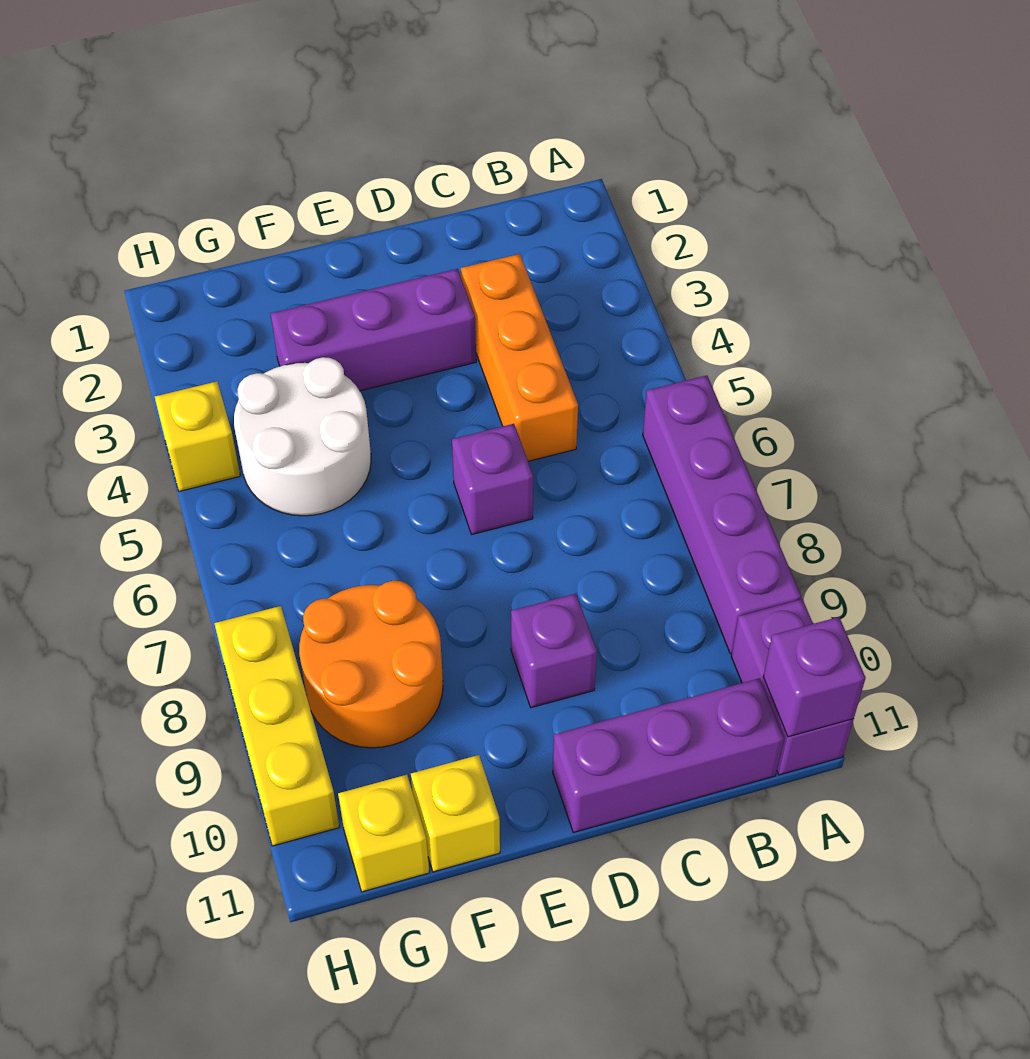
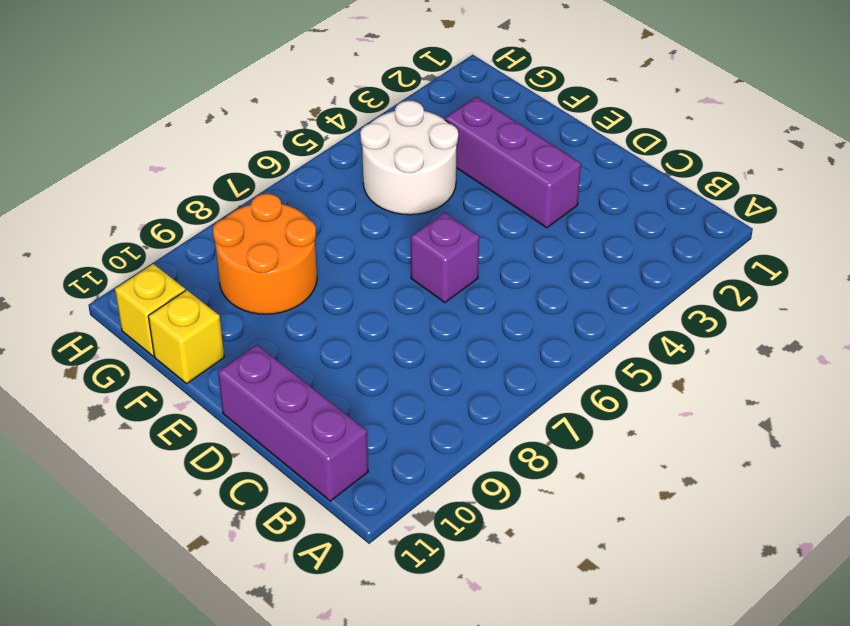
none -> purple brick A6:A9 level 1
none -> purple brick A10:A11 level 1
none -> orange brick C3:C5 level 1

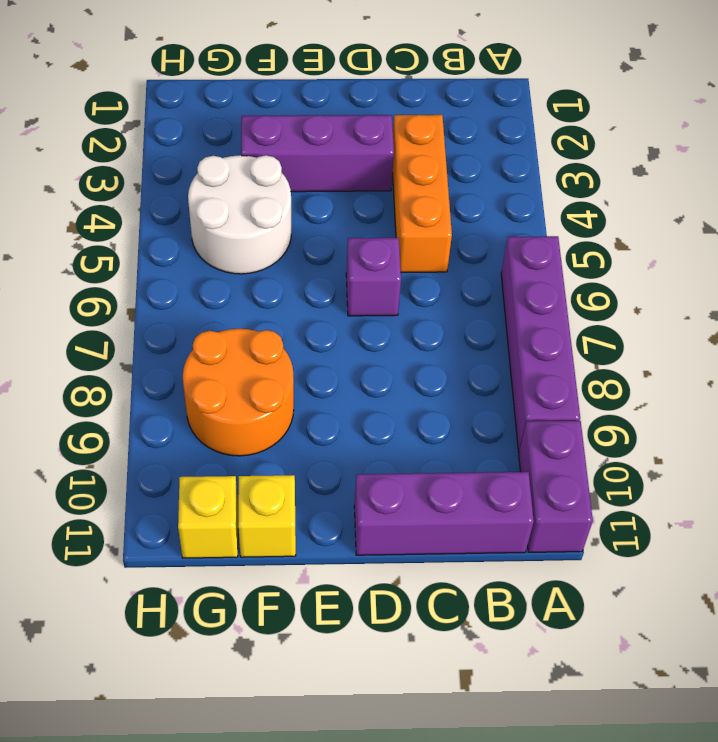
none -> purple brick D9 level 1
none -> yellow brick H4 level 1
none -> yellow brick H8:H10 level 1

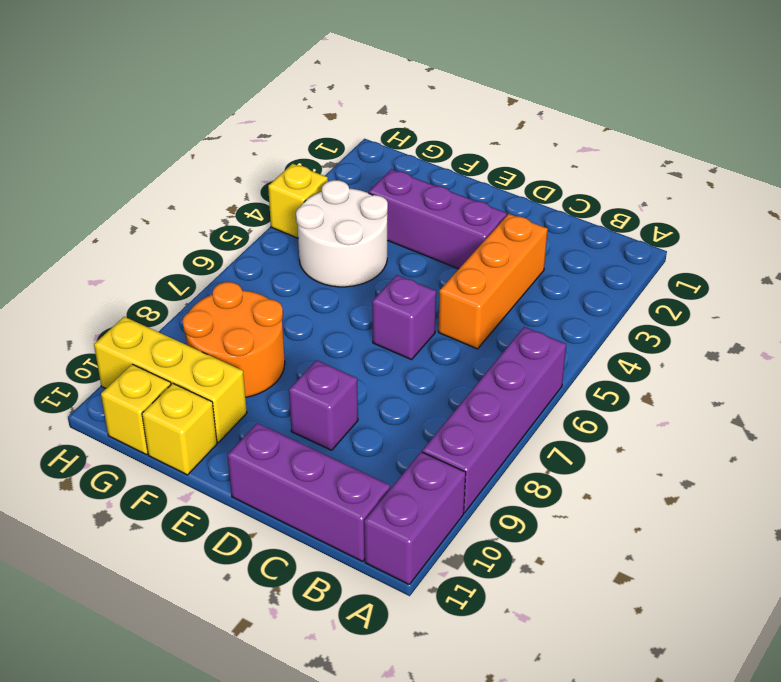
yellow brick F10:H10 level 1 -> yellow brick H8:H10 level 1
none -> purple brick A11 level 2

